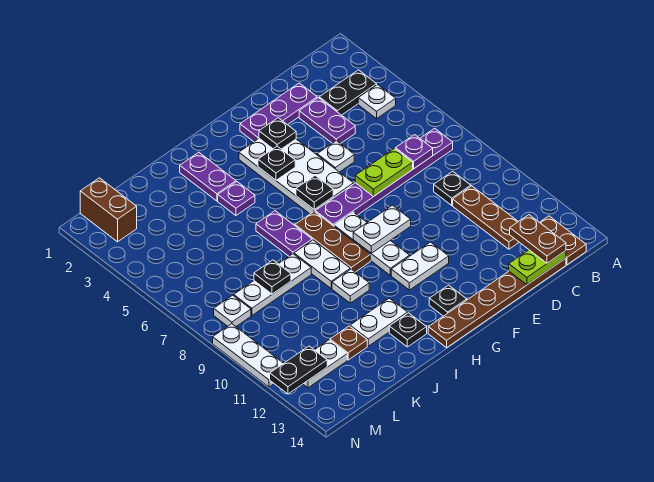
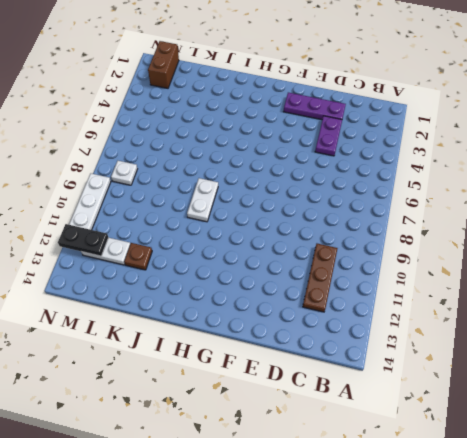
none -> black plate B3:C3 level 1
none -> white plate B4 level 1
none -> purple plate B7:G7 level 1
none -> brown plate B13:B14 level 1

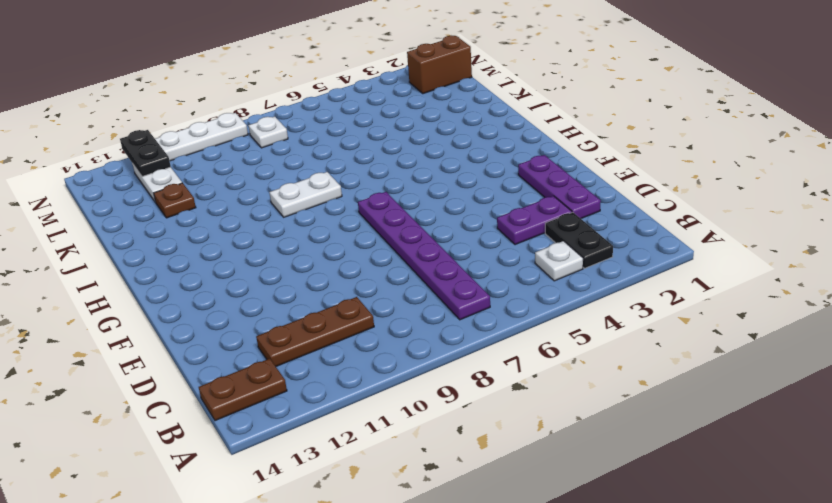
none -> black plate C9 level 1
none -> brown plate C14:H14 level 1
none -> white plate E5 level 1
none -> white plate F3:G6 level 1

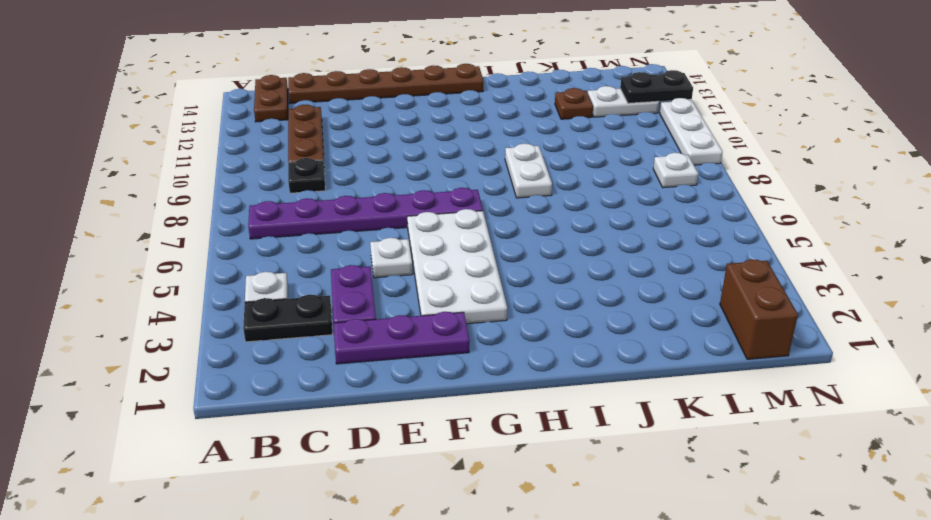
none -> white plate F11:G11 level 1
none -> white plate G8:G10 level 1
none -> black plate G13 level 1
none -> brown plate H7:H9 level 1

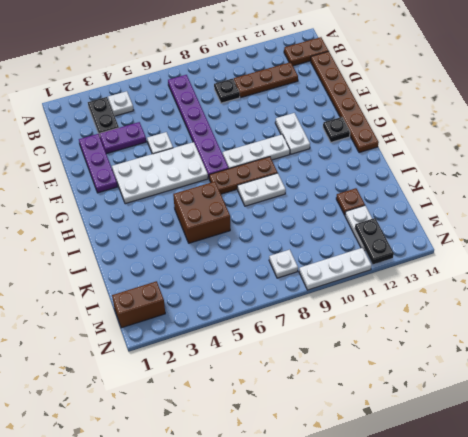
brown brick I5:J6 level 1 -> purple plate I6:I7 level 1
none -> purple plate I2:I3 level 1
none -> purple plate I4 level 1
none -> white plate I10 level 1
none -> white plate I12:J12 level 1

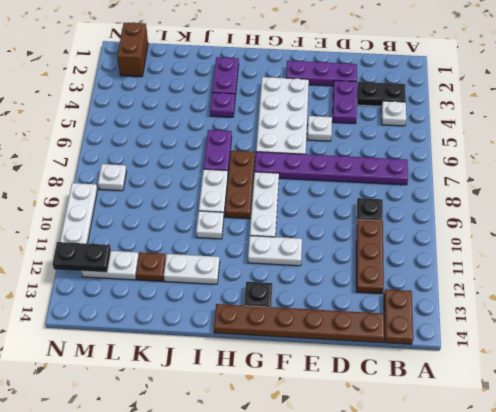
none -> black plate I13 level 1
none -> white plate J8:L8 level 1
none -> purple plate C7 level 2
none -> lime plate C14:D14 level 2

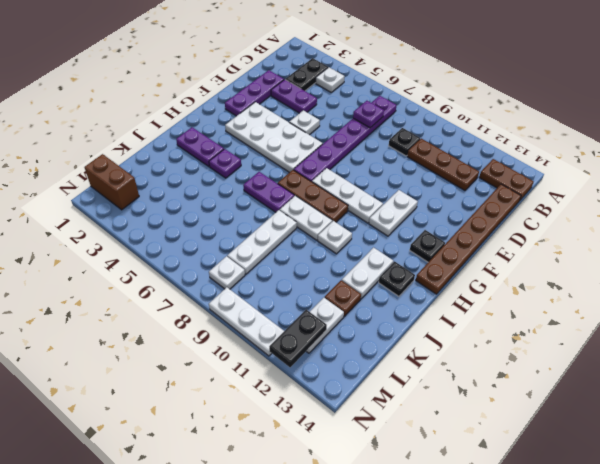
none -> lime plate C14:D14 level 2
none -> lime plate D7:E7 level 2
none -> black plate F3 level 2
none -> white plate F9:G9 level 2

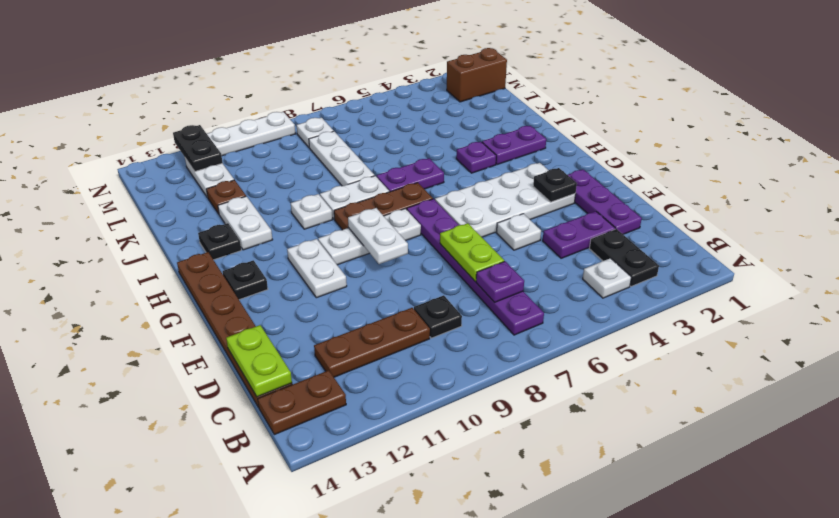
none -> black plate G4 level 2
none -> black plate G6 level 2
none -> black plate K8 level 2
none -> brown plate C13:C14 level 3

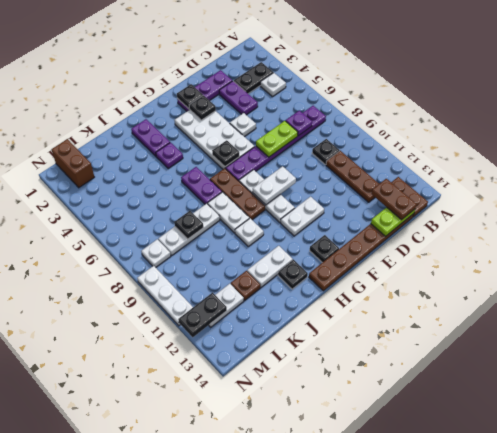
black plate F2 level 2 -> black plate G4 level 2

